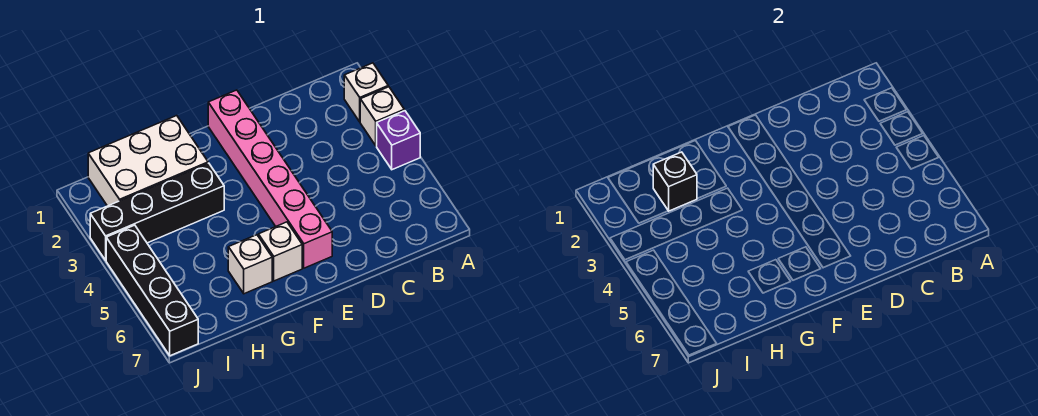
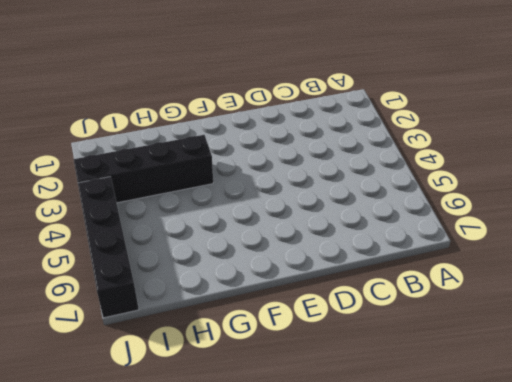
none -> white brick A2 level 1
none -> white brick A3 level 1

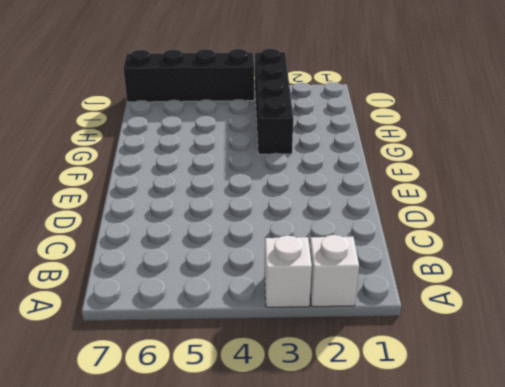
none -> purple brick A4 level 1
none -> pink brick E1:E6 level 1

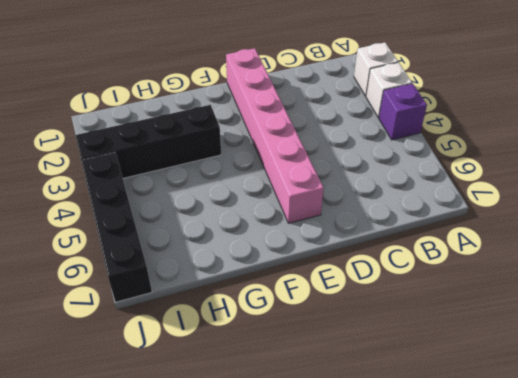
none -> white brick F6 level 1
none -> white brick G1:I2 level 1

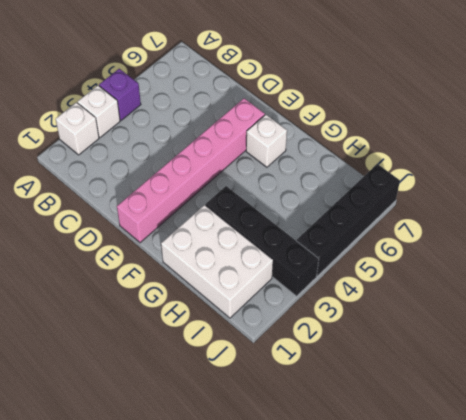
none -> white brick G6 level 1
none -> black brick H2 level 2

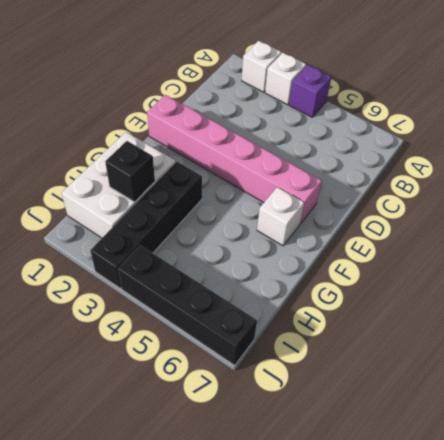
none -> white brick G6 level 1

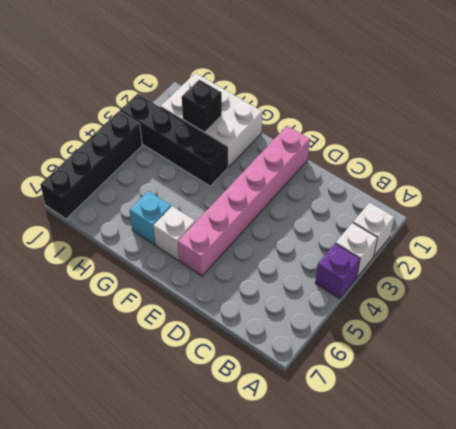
cyan brick G6 level 1 -> white brick G6 level 1

